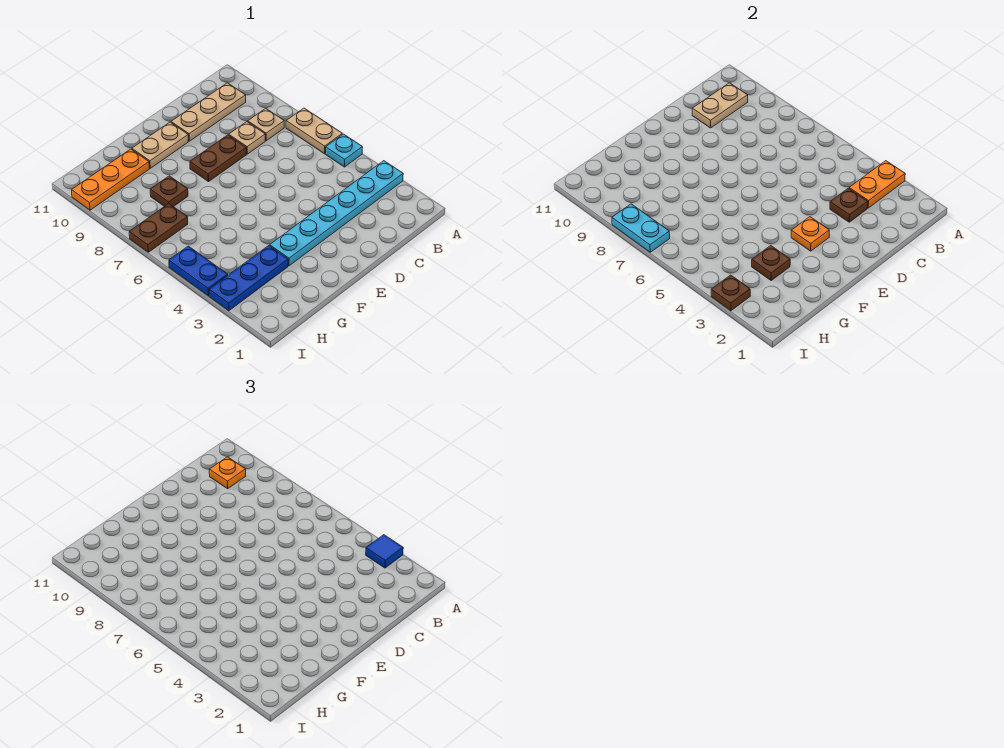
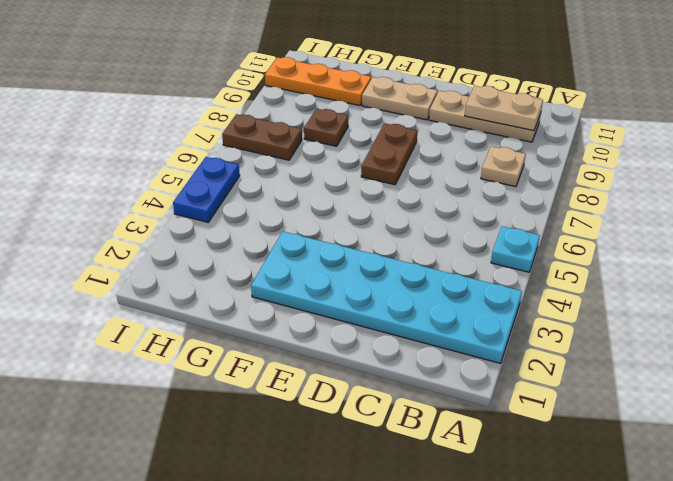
cyan plate A2:F3 level 1 -> cyan plate A3:F3 level 1
brown plate E7:E8 level 1 -> brown plate D8:E8 level 1
none -> tan plate A6:A7 level 1
none -> tan plate C8 level 1
none -> blue plate G3:I3 level 1

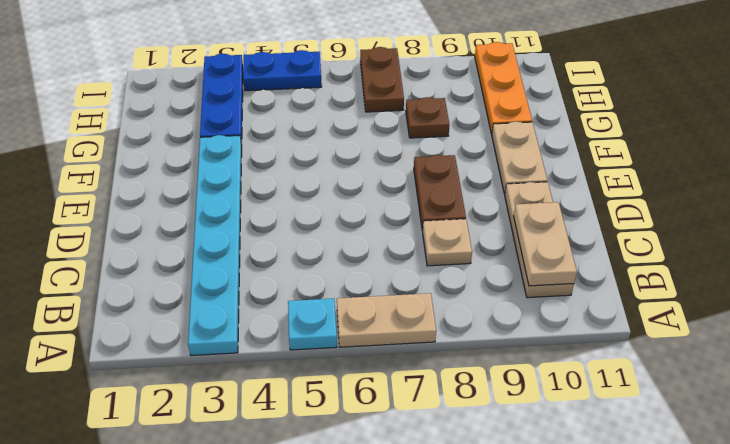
none -> tan plate B8 level 1
none -> orange plate A3:B3 level 2
none -> brown plate C3 level 2

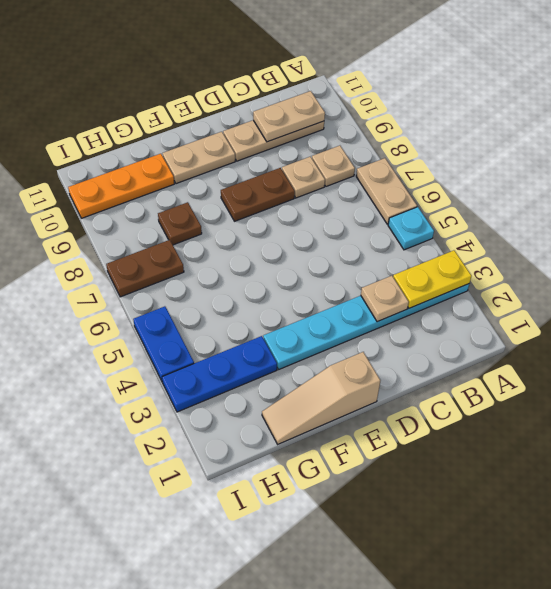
yellow plate A3:B3 level 2 -> orange plate A3:B3 level 2
tan plate C3 level 2 -> brown plate C3 level 2
tan slope E1:G1 level 1 top E -> none
none -> orange plate E3 level 2
none -> brown plate G3 level 2
none -> brown plate I3 level 2

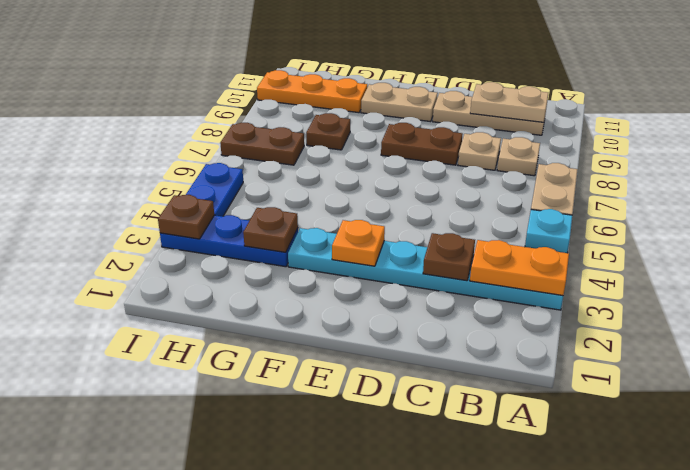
none -> cyan plate I7:I8 level 2
none -> blue tile A3 level 3
none -> orange plate B10 level 3

